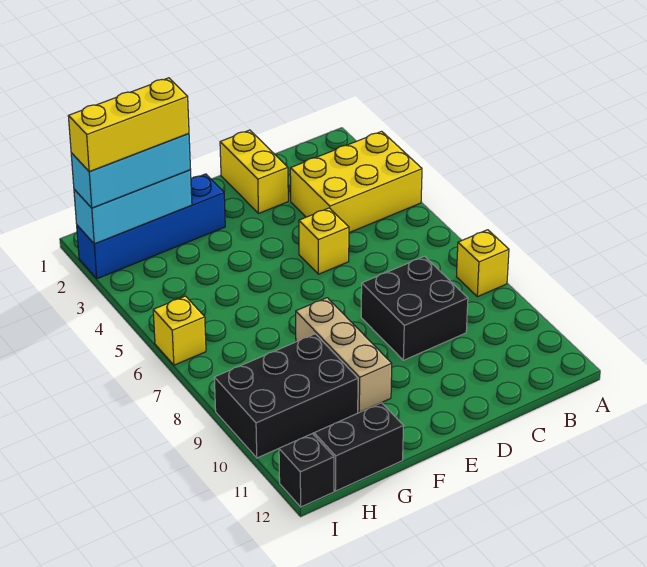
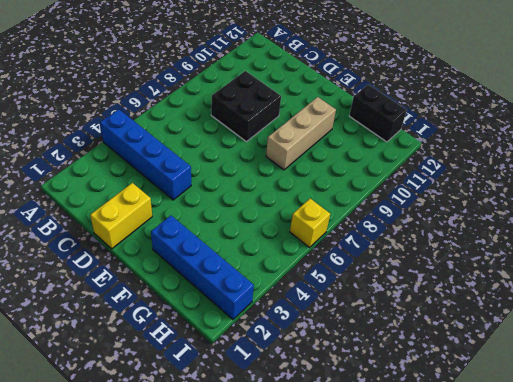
blue brick A4:D4 level 1 -> yellow brick A3:C4 level 1
none -> yellow brick A8 level 1
none -> yellow brick D5 level 1
none -> black brick G9:I10 level 1

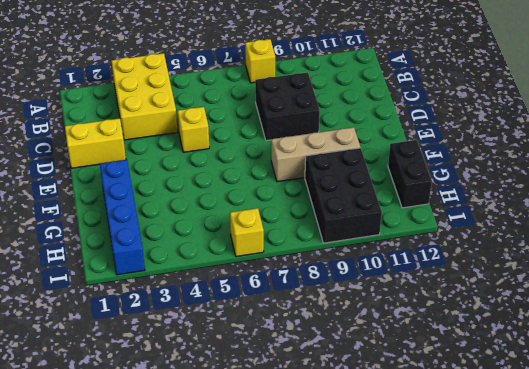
none -> black brick I12 level 1
none -> cyan brick G2:I2 level 2
none -> cyan brick G2:I2 level 3

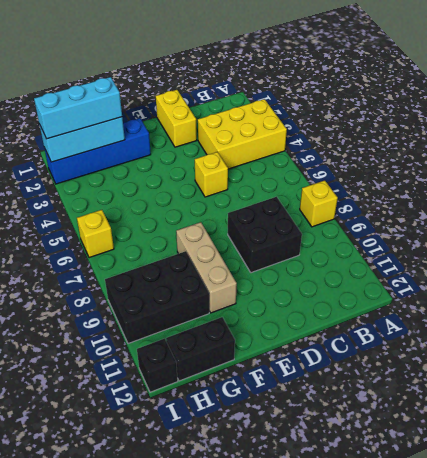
none -> yellow brick G2:I2 level 4

